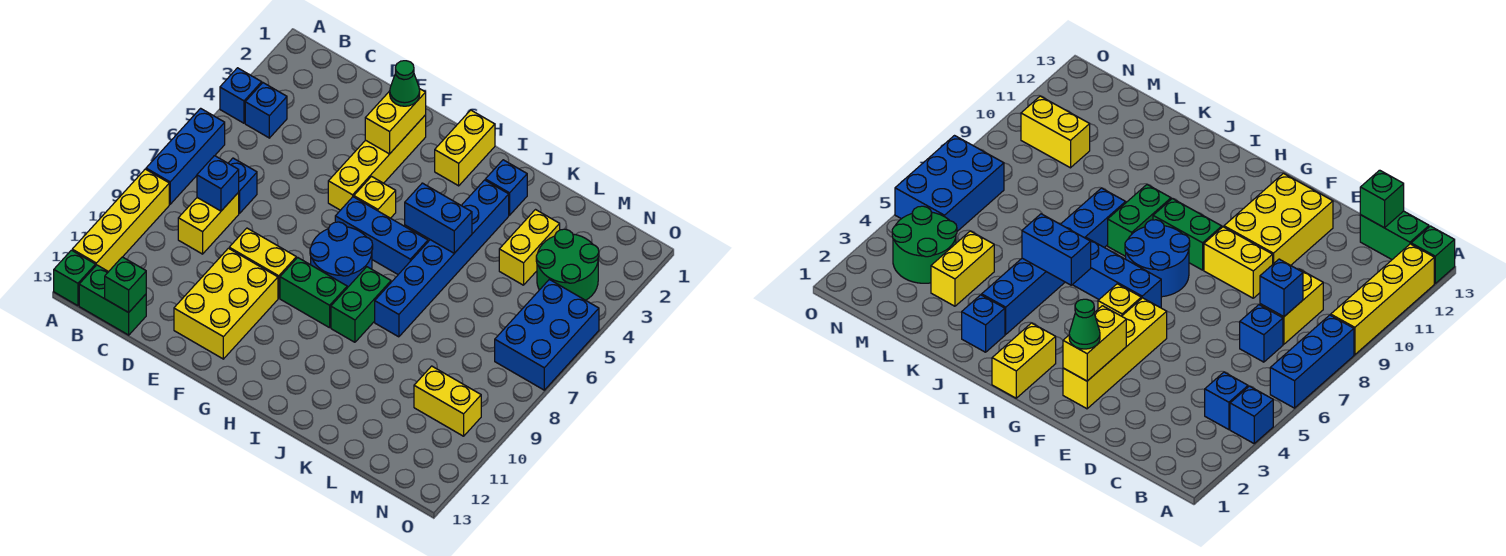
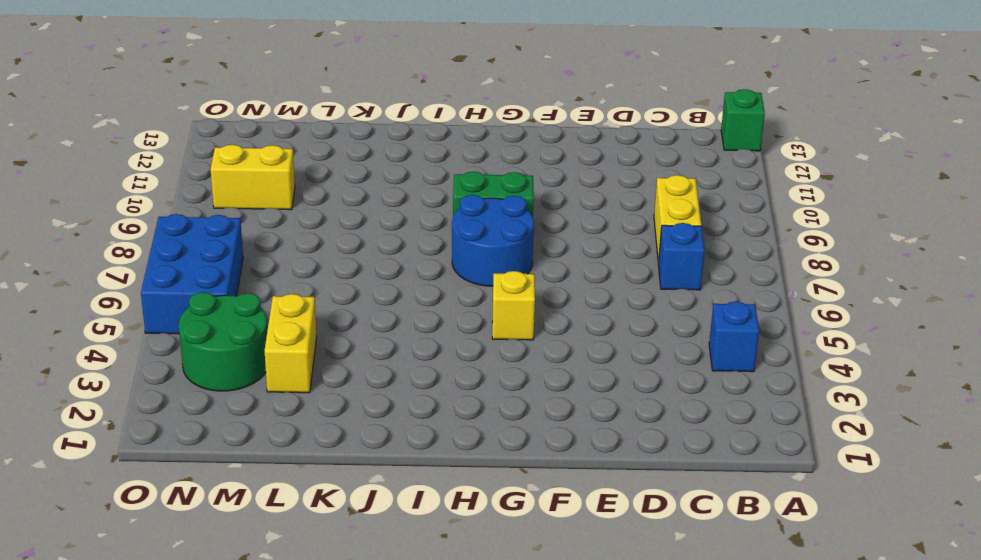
none -> blue brick A4 level 1
none -> blue brick A6:A8 level 1
none -> yellow brick A9:A12 level 1

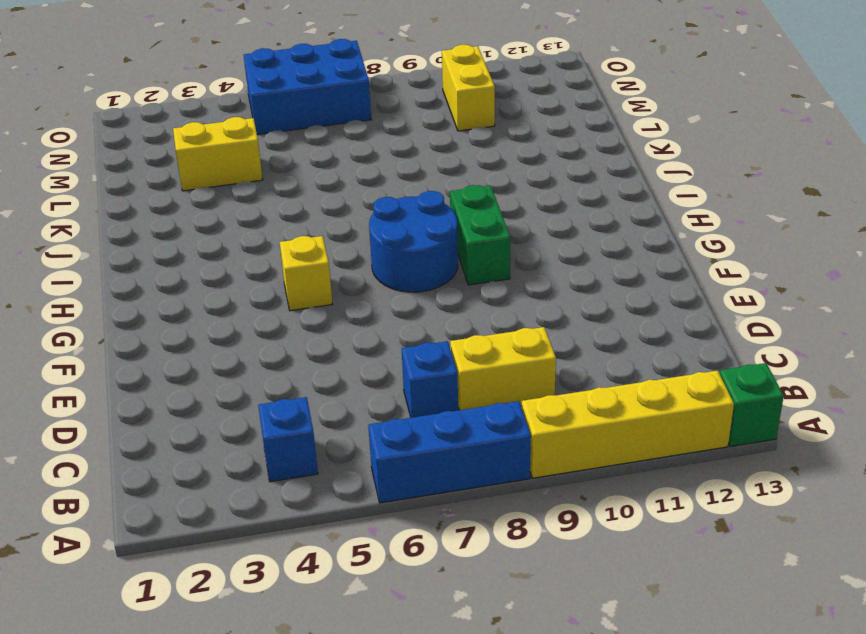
none -> blue brick A4 level 1
none -> green brick B13:C13 level 1
none -> yellow brick E9:F9 level 1

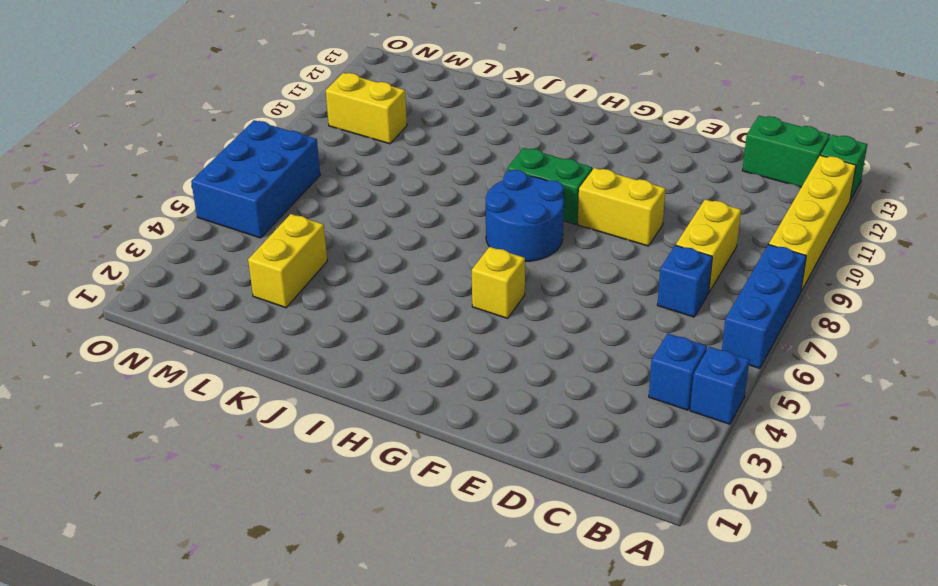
none -> yellow brick E10:F12 level 1
none -> yellow brick F2:F5 level 1
none -> blue brick G6:I6 level 1

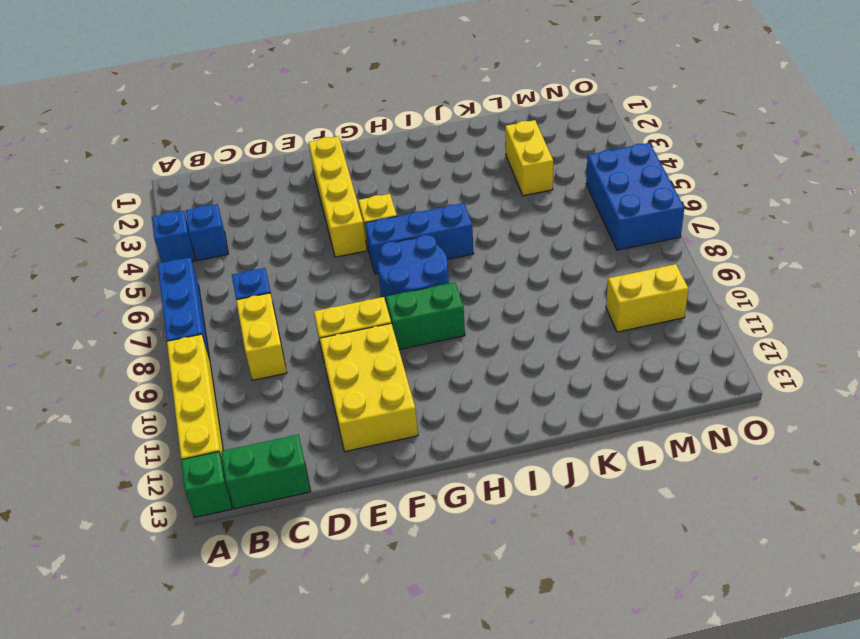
none -> yellow brick H1:H2 level 1
none -> green brick I8:I9 level 1
none -> blue brick J2 level 1

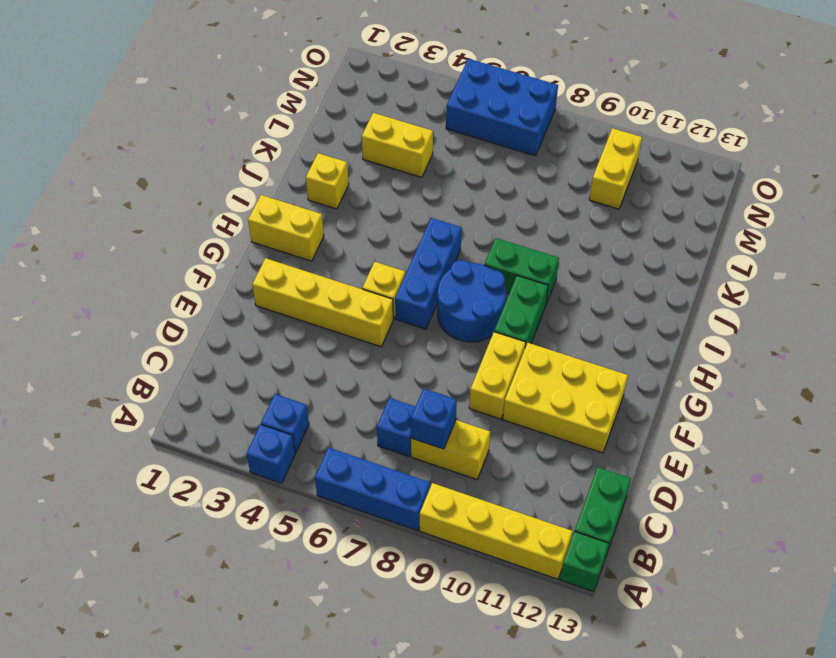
yellow brick J2 level 1 -> blue brick J2 level 1
none -> blue brick J3:J8 level 1
none -> green round brick M3:N4 level 1
none -> green brick C13 level 2

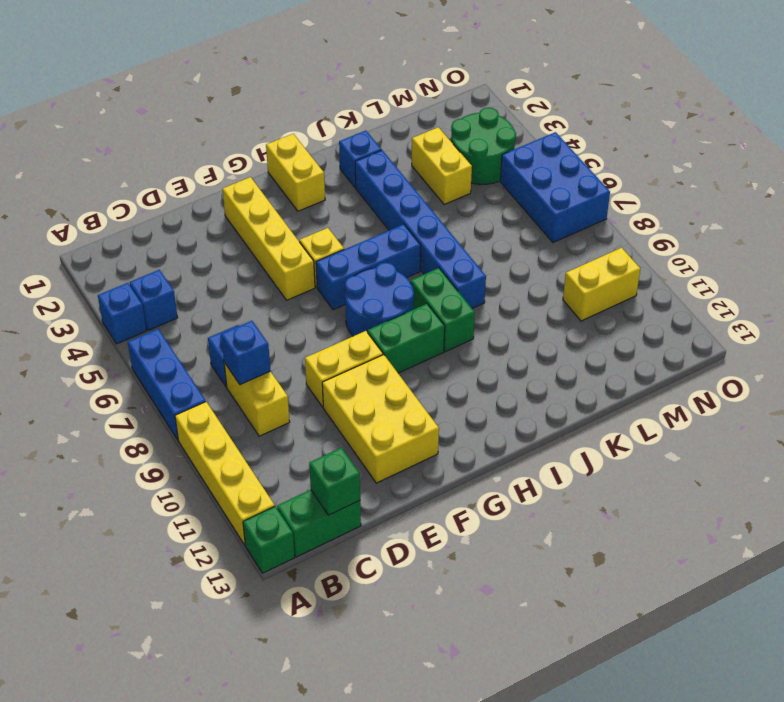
none -> yellow brick F2:F3 level 2
none -> blue brick I5:J5 level 2
none -> green cone F2 level 3

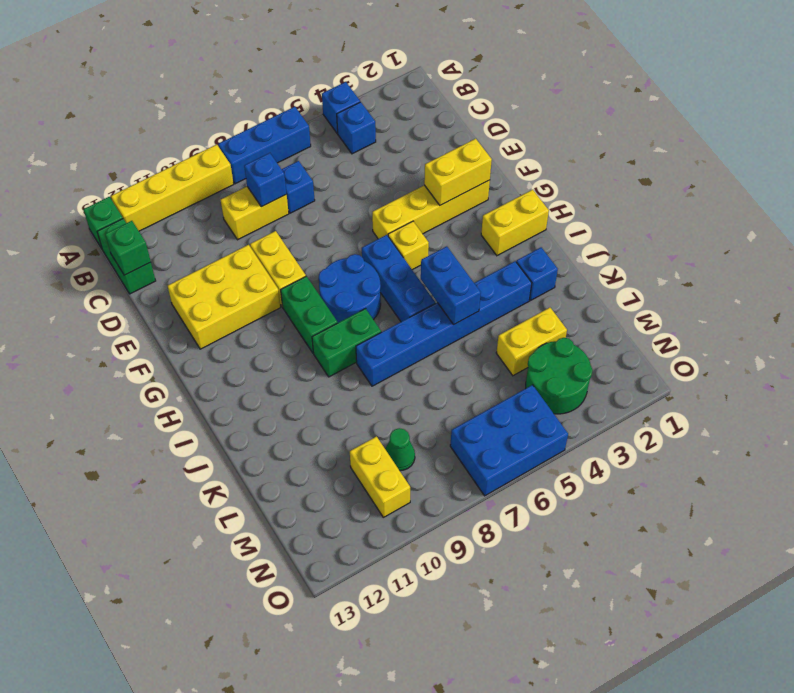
green cone M9 level 1 -> green cone F2 level 3

